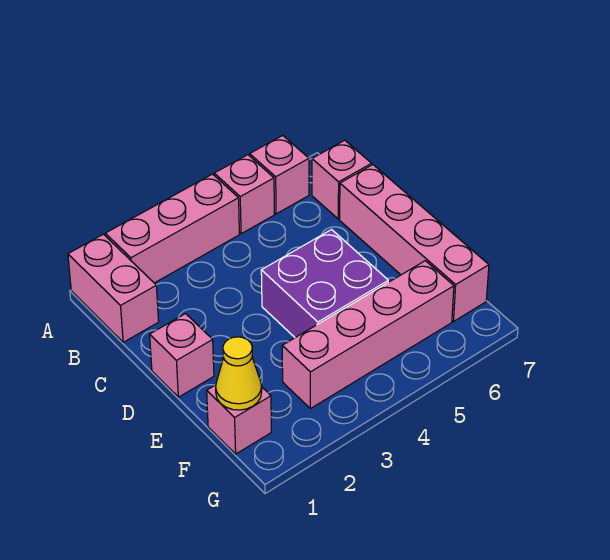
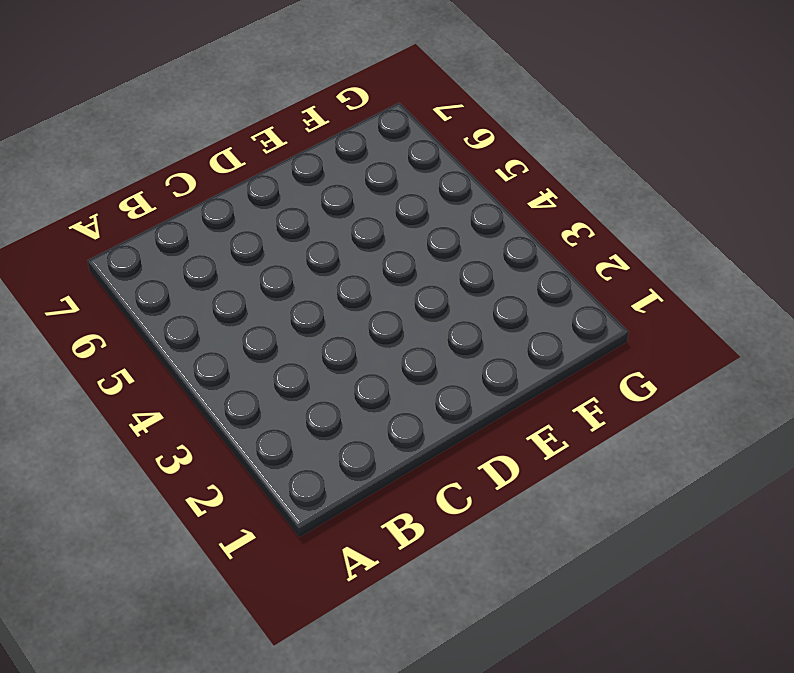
none -> pink brick A1:B1 level 1
none -> pink brick A2:A4 level 1

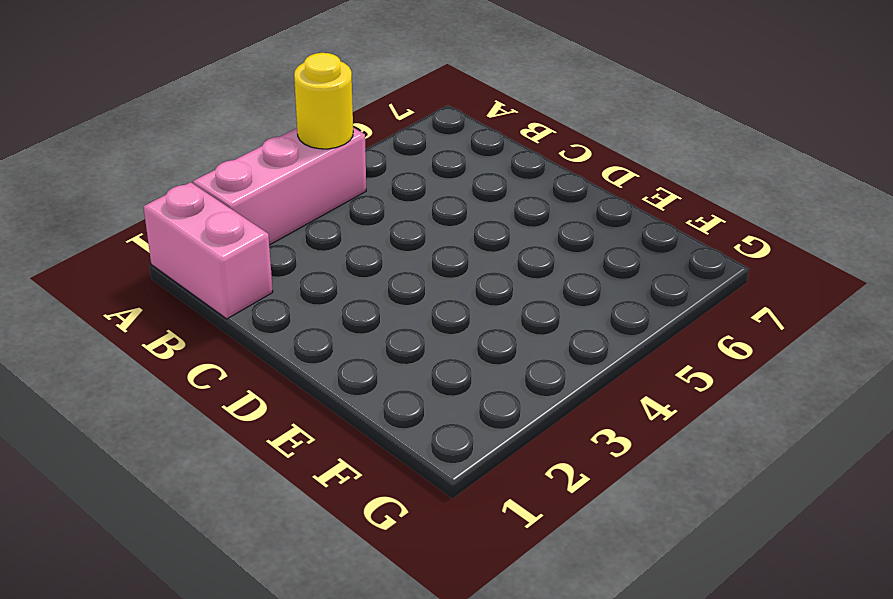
yellow round brick A4 level 2 -> none
none -> pink brick A5 level 1
none -> pink brick A6 level 1

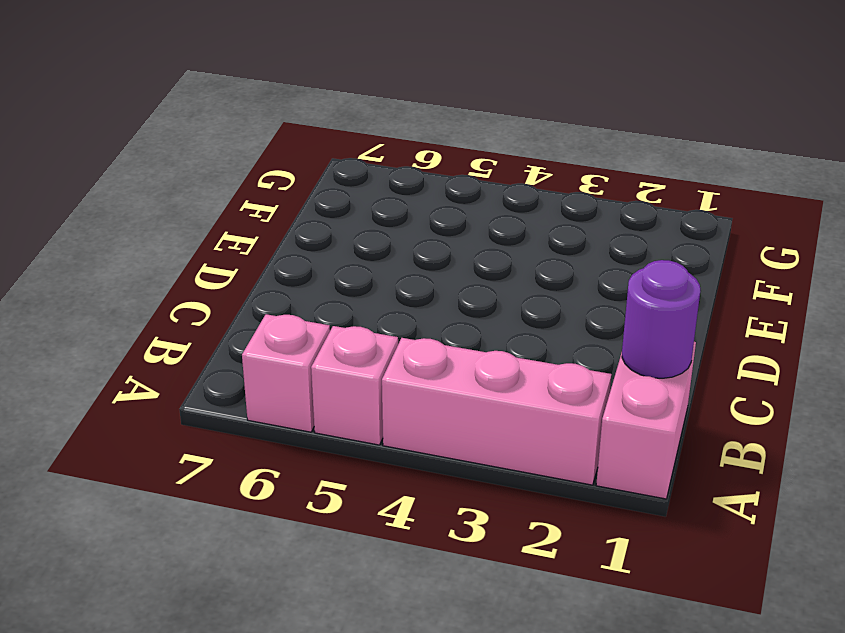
purple round brick B1 level 2 -> none
none -> pink brick B7 level 1
none -> pink brick C7:F7 level 1

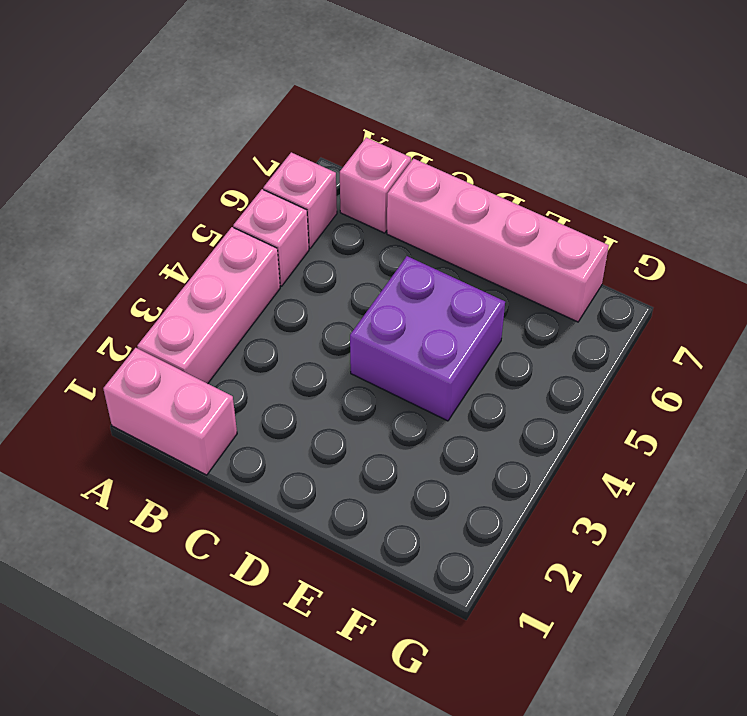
none -> pink brick D1 level 1
none -> pink brick F1 level 1

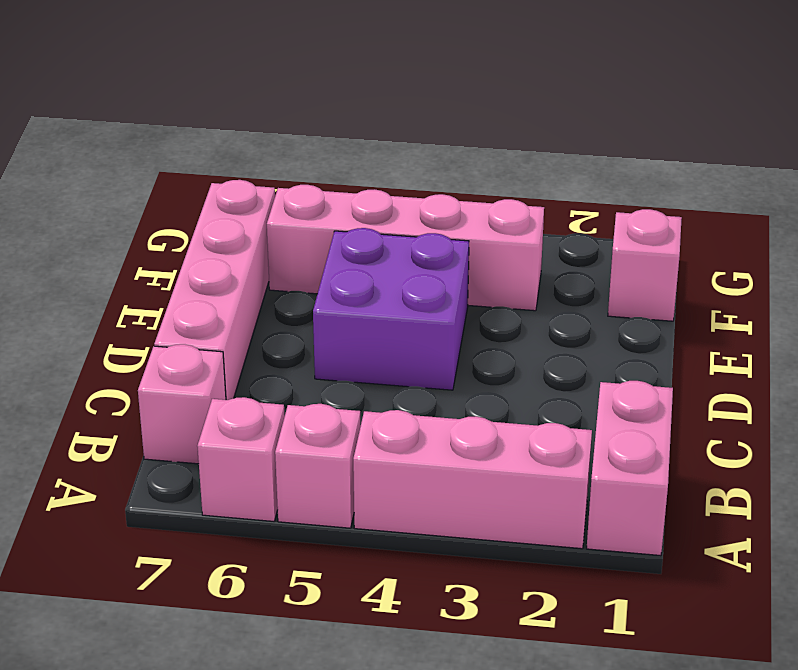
none -> pink brick D1 level 1
none -> yellow cone F1 level 2

